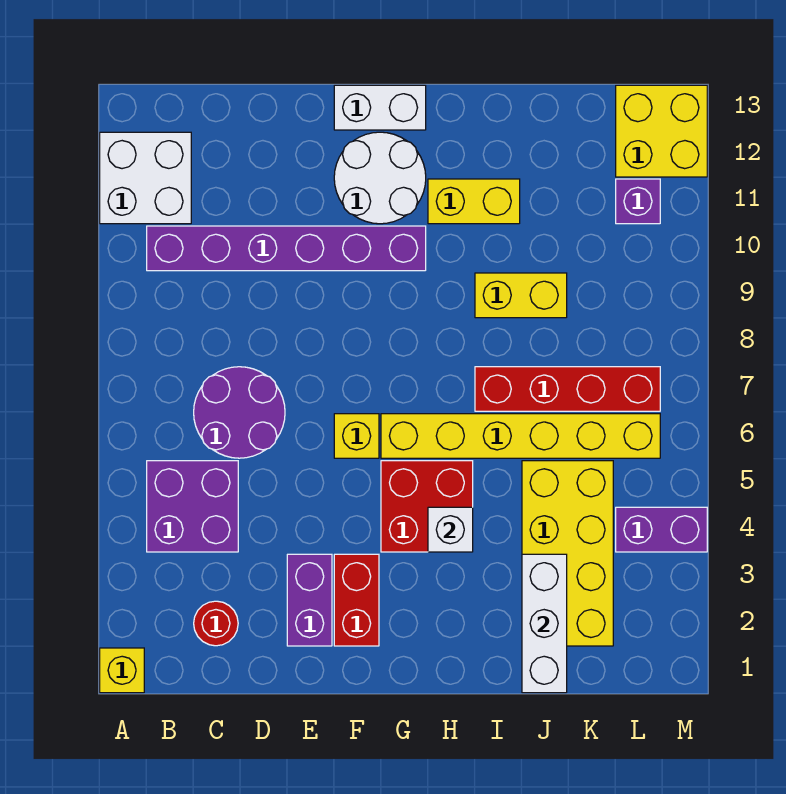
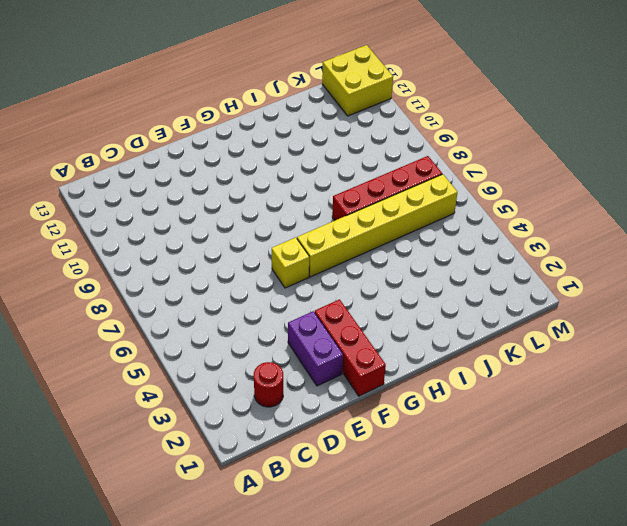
red brick F1:F3 level 1 -> red brick F2:F3 level 1
none -> yellow brick A1 level 1
none -> white brick A11:B12 level 1
none -> purple brick B4:C5 level 1

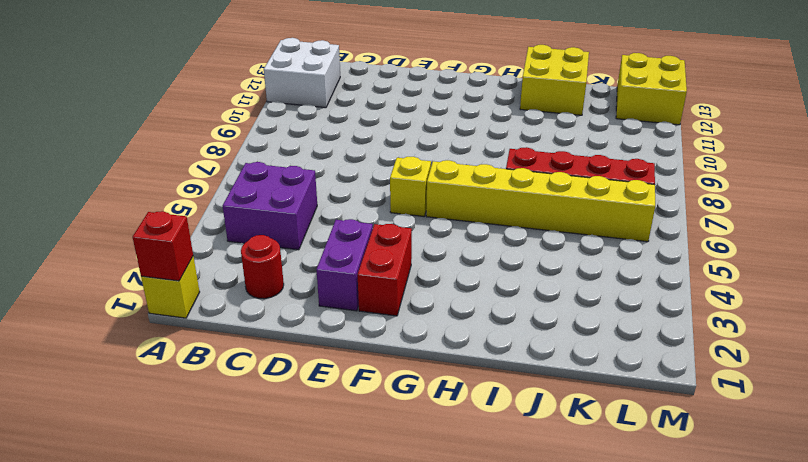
red brick A1 level 2 -> none
yellow brick I12:J13 level 1 -> none
none -> purple brick B10:G10 level 1
none -> purple round brick C6:D7 level 1
none -> white round brick F11:G12 level 1

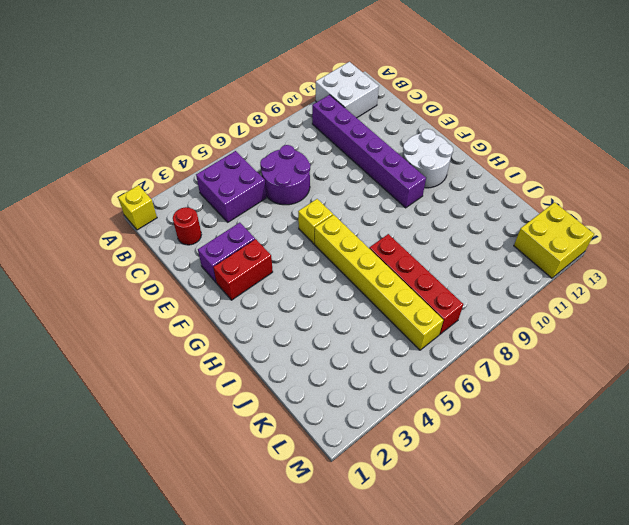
none -> white brick F13:G13 level 1
none -> red brick G4:H5 level 1
none -> yellow brick H11:I11 level 1

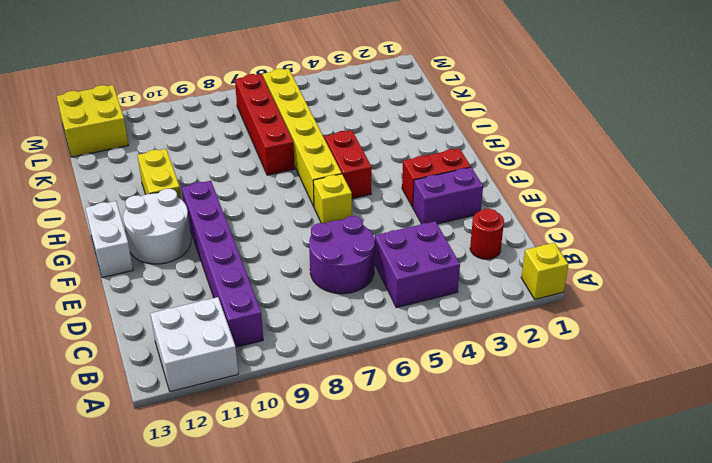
red brick G5:H5 level 1 -> red brick G4:H5 level 1
none -> yellow brick I9:J9 level 1
none -> yellow brick J2:K5 level 1
none -> purple brick L4:M4 level 1

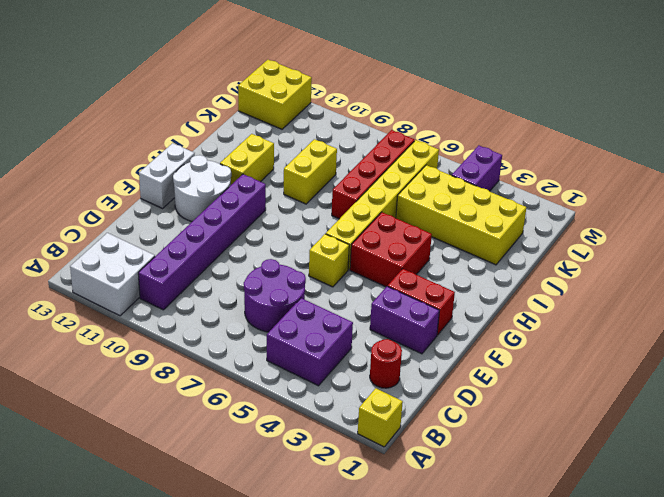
none -> purple brick L11 level 1
none -> white brick H4 level 2
none -> white brick J1:J3 level 2

